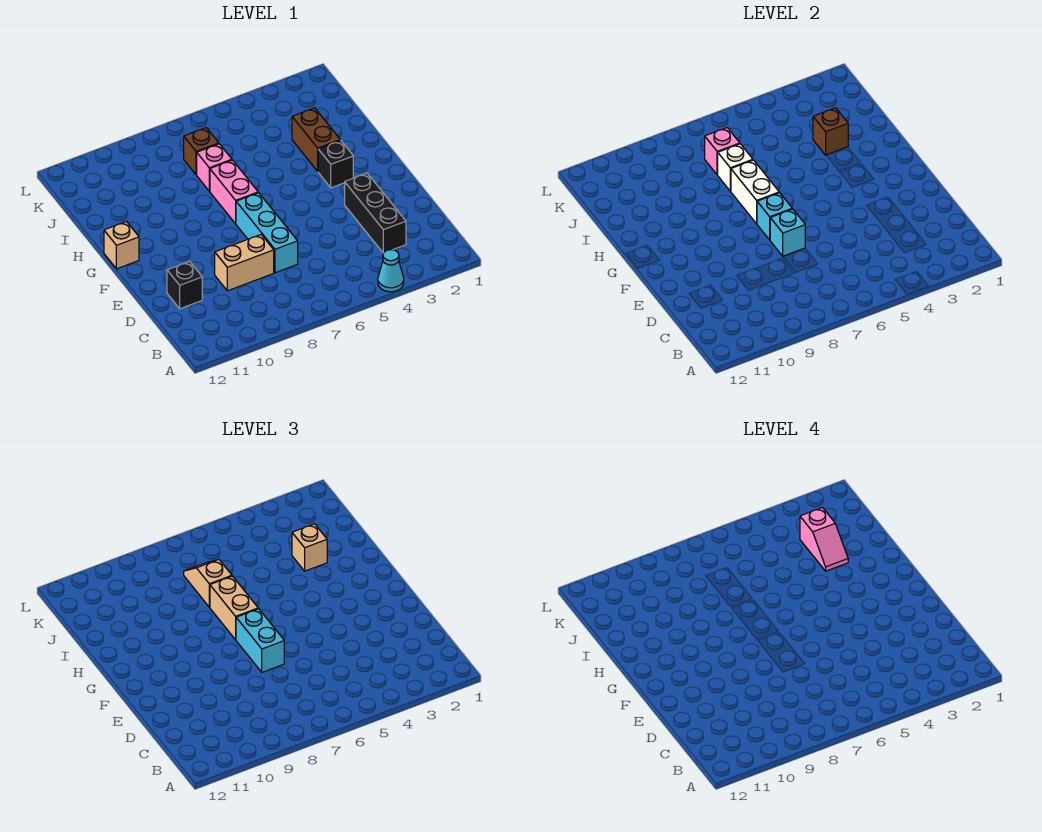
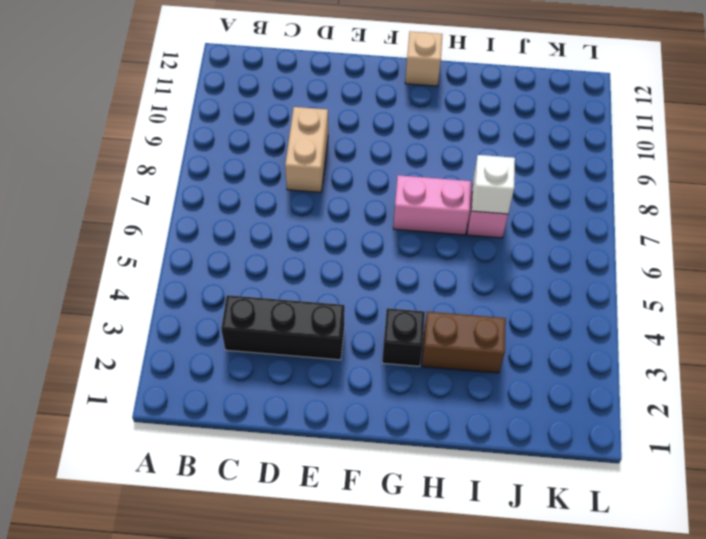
none -> cyan cone A4 level 1
none -> cyan brick D7:F7 level 1
none -> black brick D11 level 1

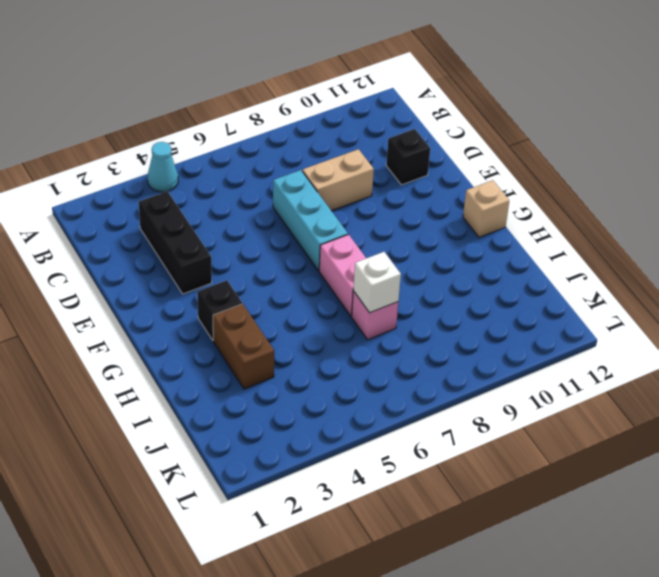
none -> brown brick J7 level 1
none -> cyan brick E7 level 2
none -> cyan brick F7 level 2

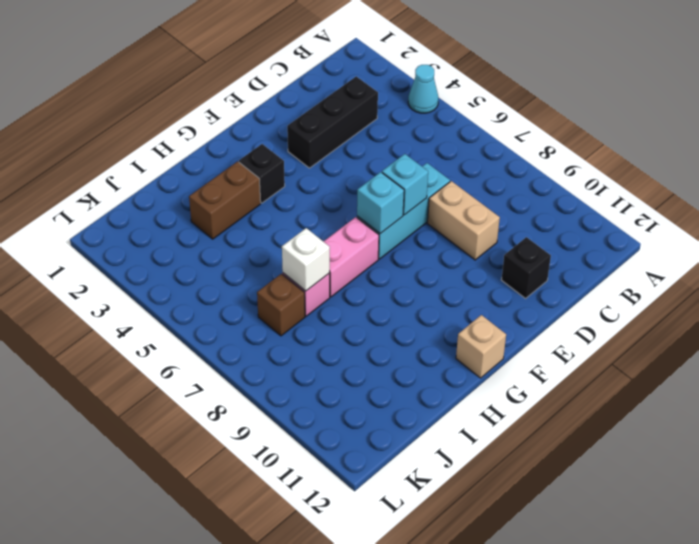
none -> white brick G7:H7 level 2
none -> brown brick I3 level 2
none -> pink brick J7 level 2

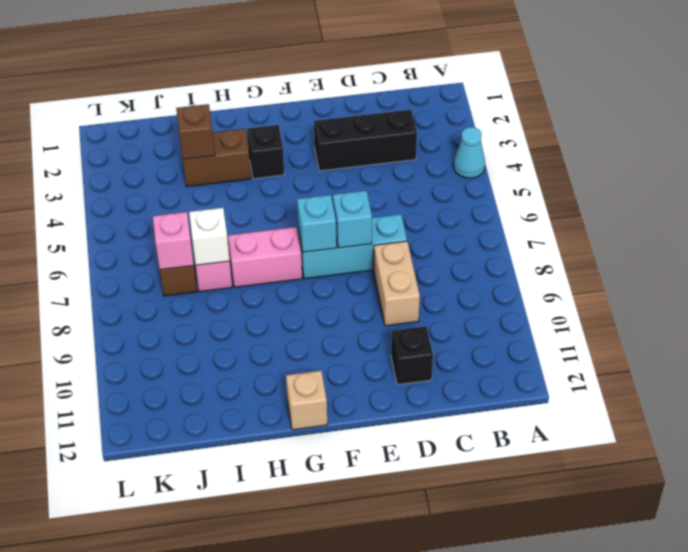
none -> white brick G7:H7 level 2
none -> cyan brick E7:F7 level 3
none -> tan brick G7:H7 level 3

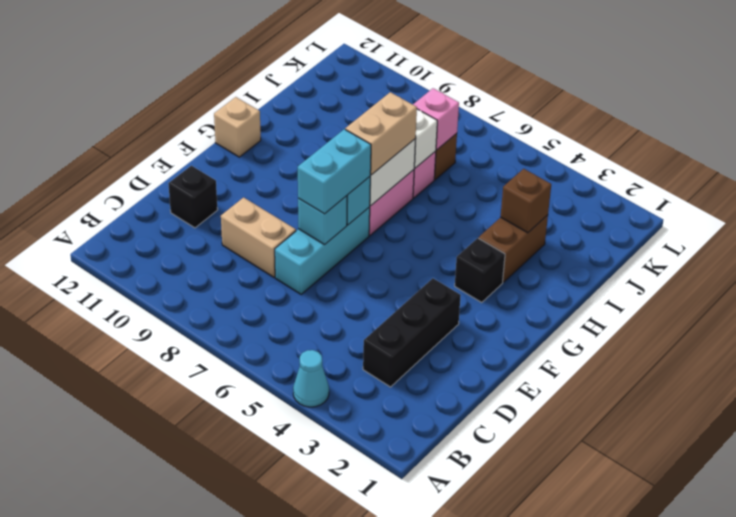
none -> tan brick I3 level 3
none -> tan slope I7:J7 level 3 top I
none -> pink slope I3:J3 level 4 top J

